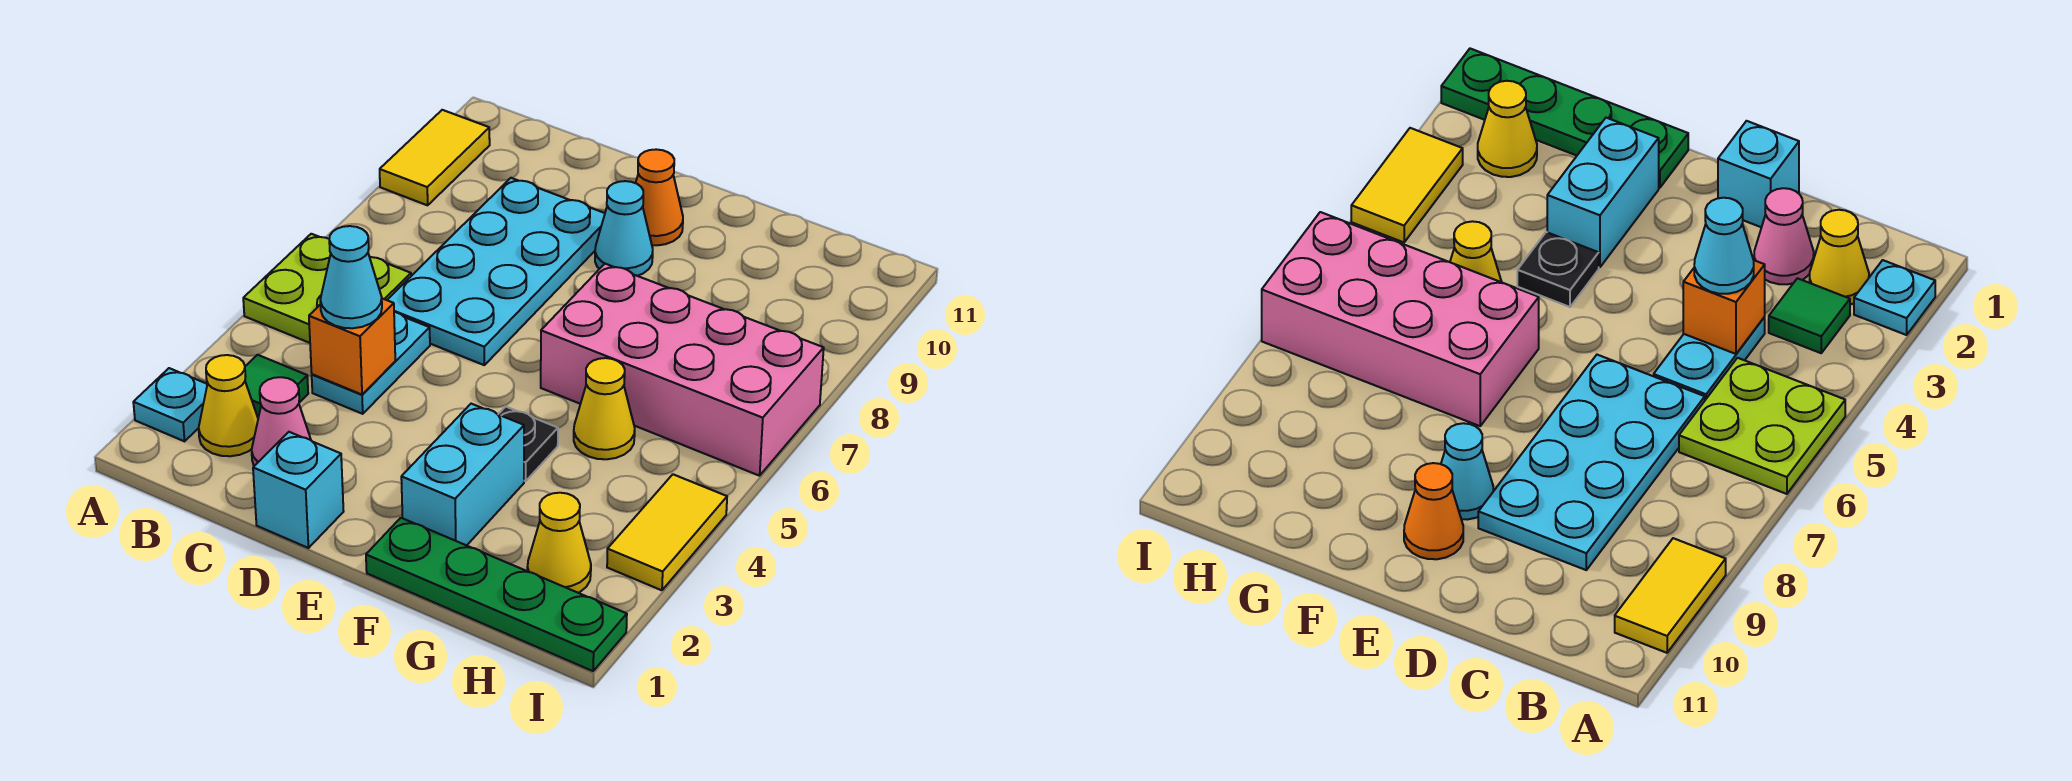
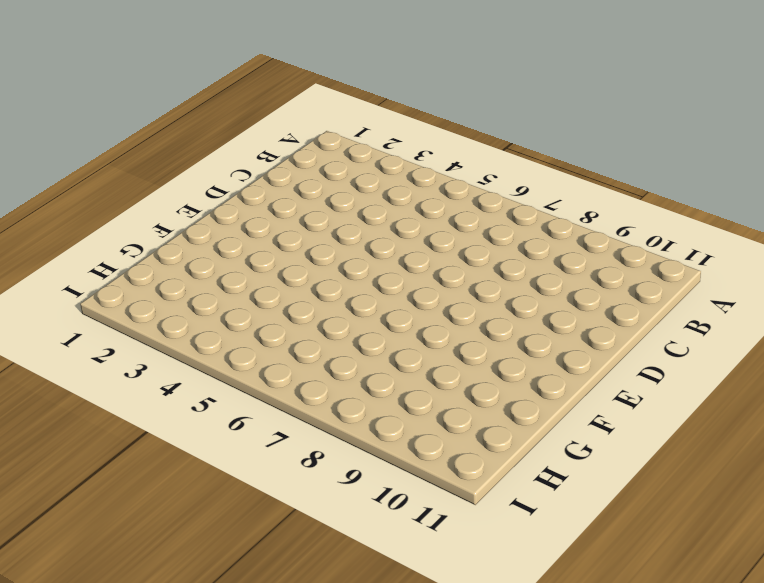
none -> cyan plate A2 level 1
none -> lime plate A5:B6 level 1
none -> yellow tile A9:A10 level 1

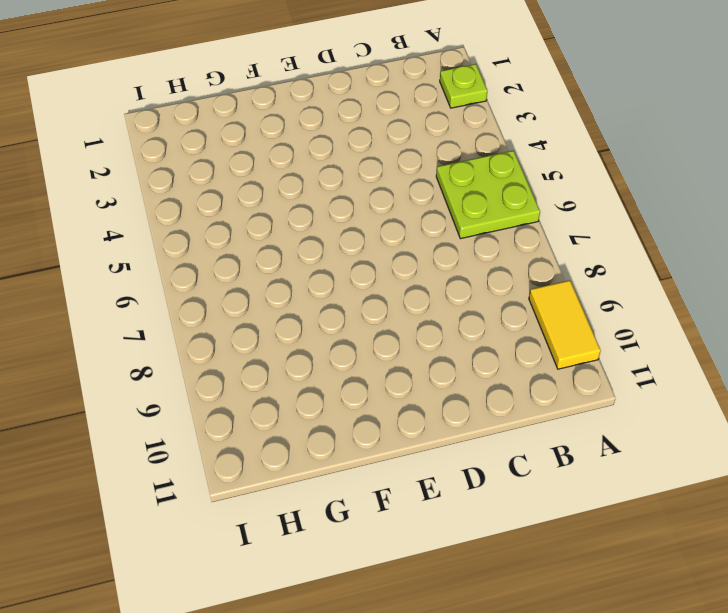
lime plate A2 level 1 -> cyan plate A2 level 1
none -> yellow cone B2 level 1
none -> green tile B3 level 1
none -> pink cone C2 level 1

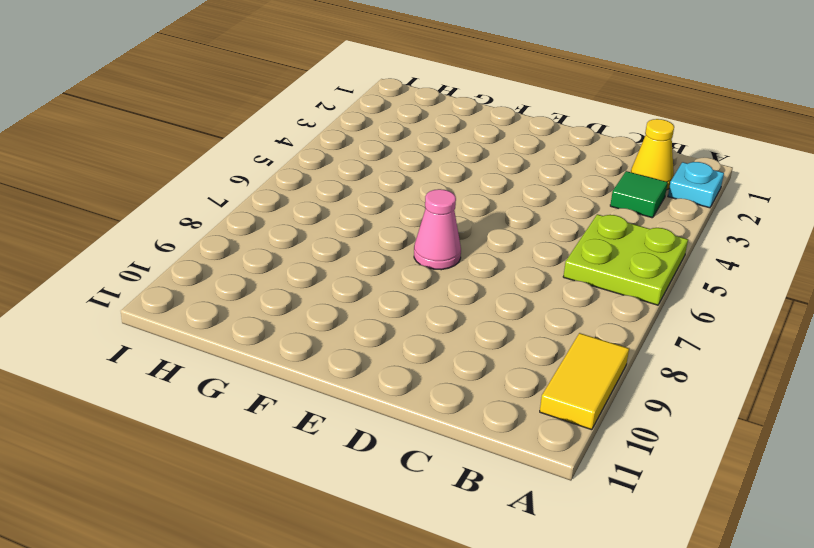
pink cone E7 level 1 -> pink cone C2 level 1
none -> cyan plate C4:C5 level 1
none -> cyan plate C6:D9 level 1
none -> cyan brick D1 level 1

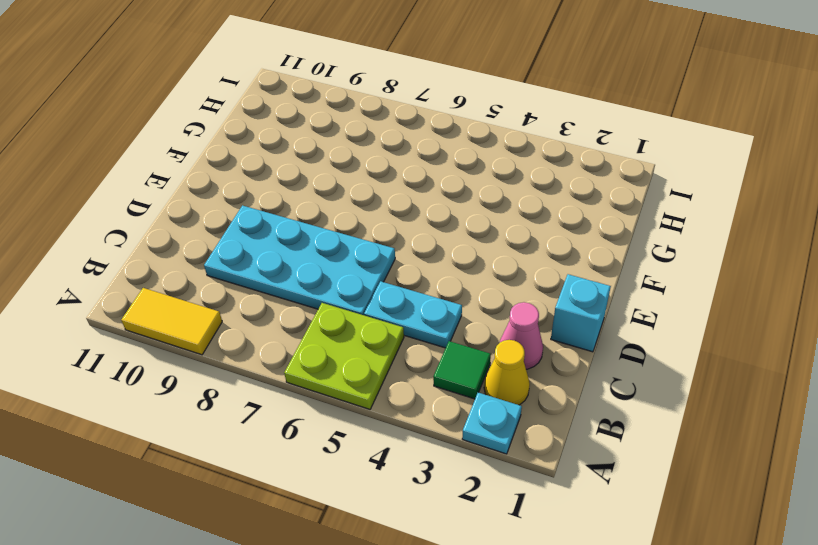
none -> cyan cone E9 level 1
none -> orange cone E10 level 1
none -> green plate F1:I1 level 1

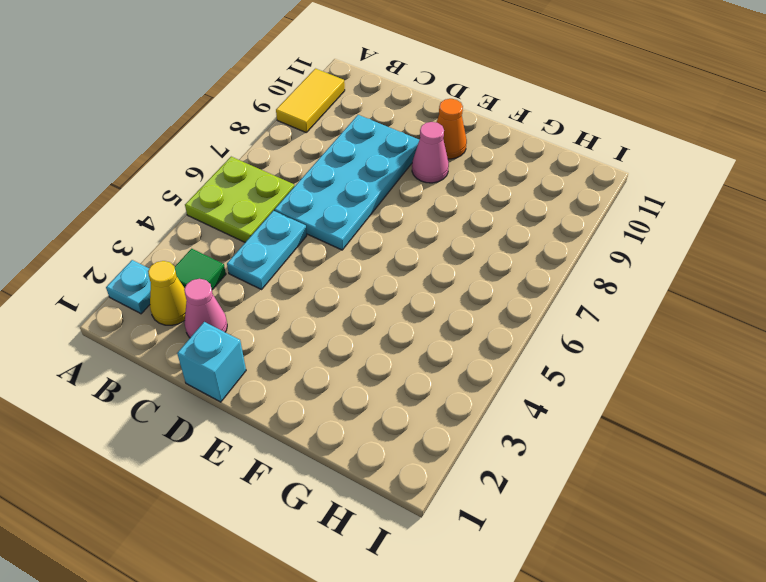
pink cone E9 level 1 -> cyan cone E9 level 1
none -> green plate F1:I1 level 1
none -> cyan brick F2:F3 level 1
none -> black plate F4 level 1

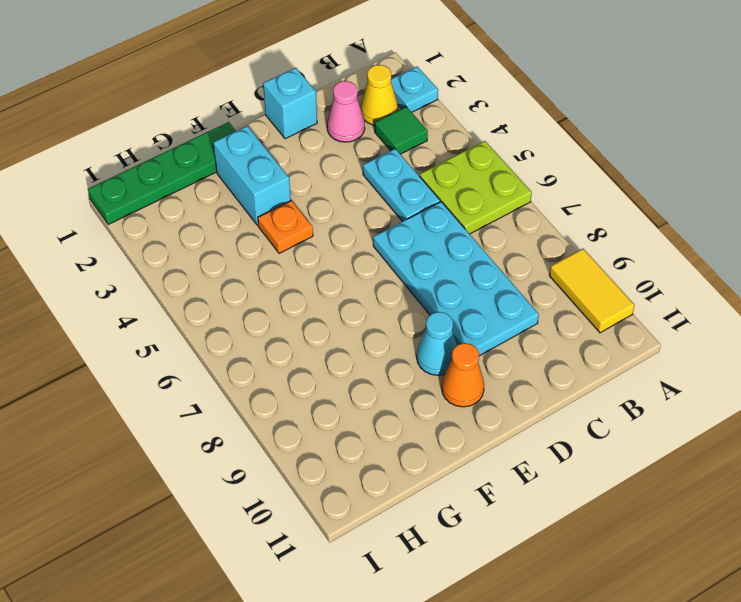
orange plate F4 level 1 -> black plate F4 level 1
none -> pink brick F6:I7 level 1
none -> yellow cone G5 level 1
none -> yellow cone H2 level 1

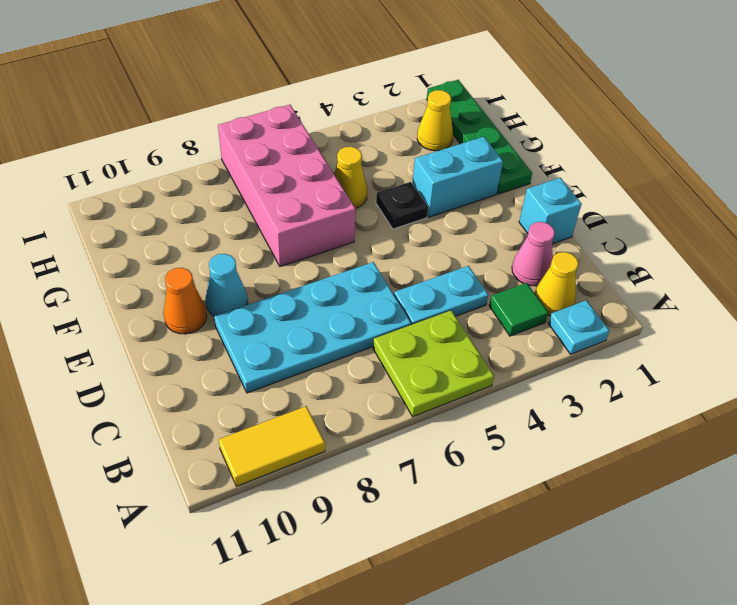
none -> yellow tile I3:I4 level 1
none -> orange brick C4 level 2
none -> cyan cone C4 level 3

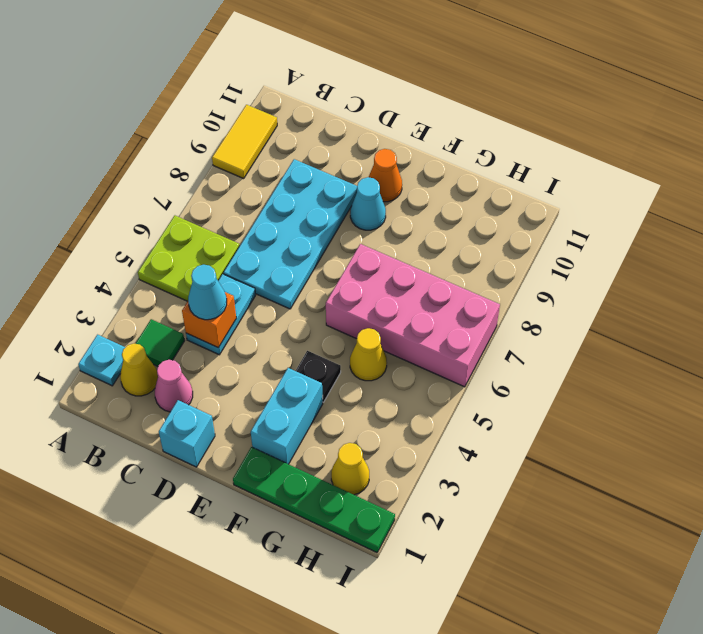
none -> yellow tile I3:I4 level 1

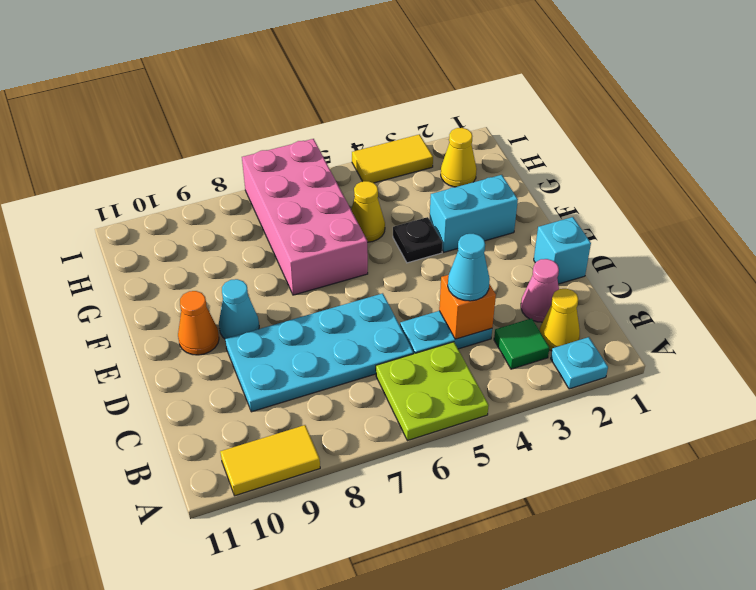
none -> green plate F1:I1 level 1

